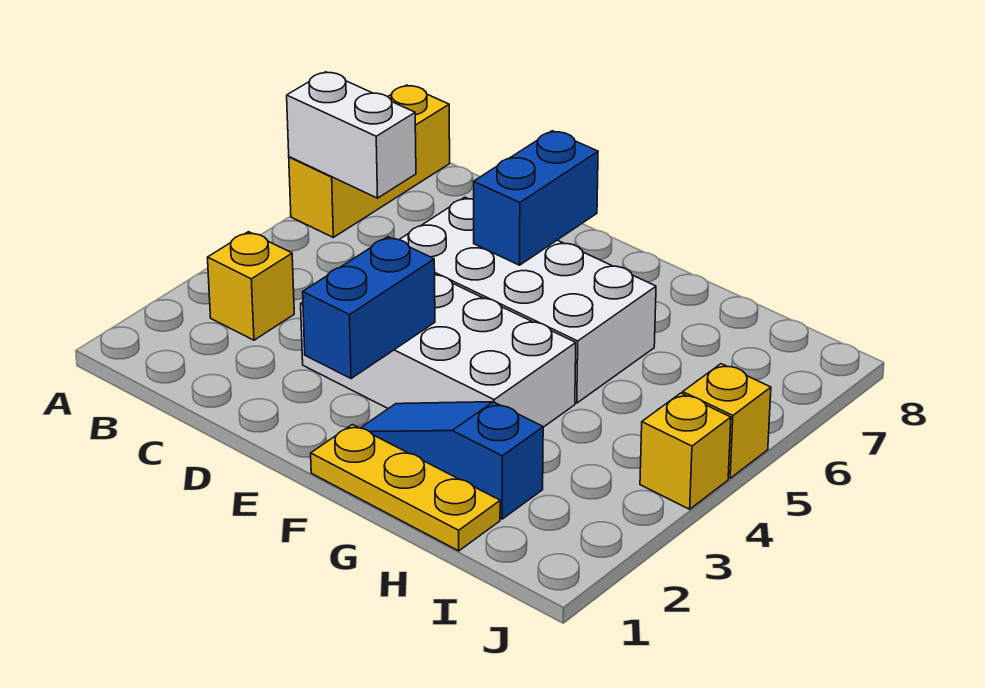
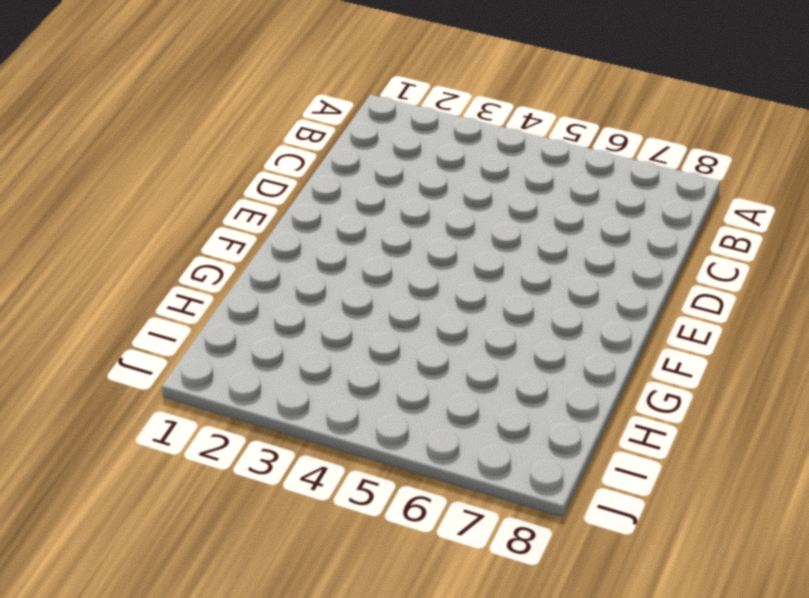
none -> yellow brick A6:A8 level 1
none -> yellow brick B3 level 1

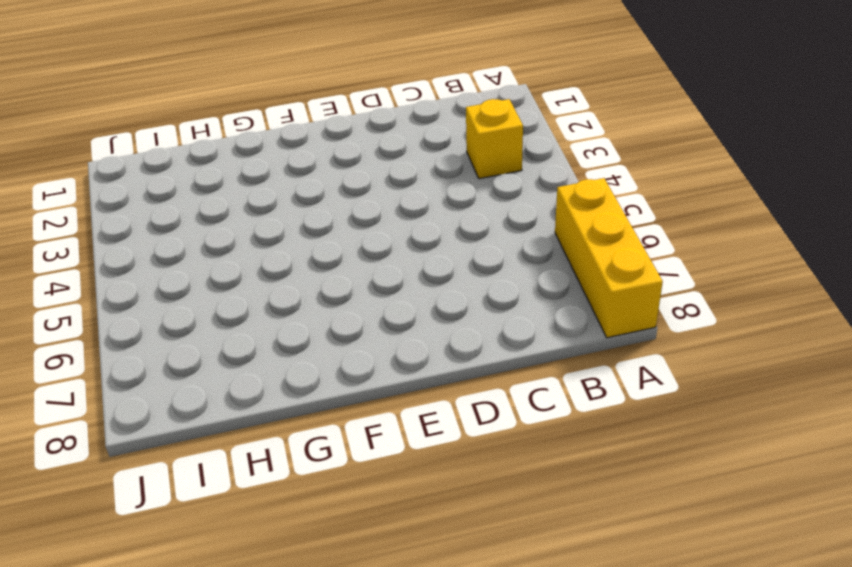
none -> white brick D3:G4 level 1
none -> white brick D5:G6 level 1

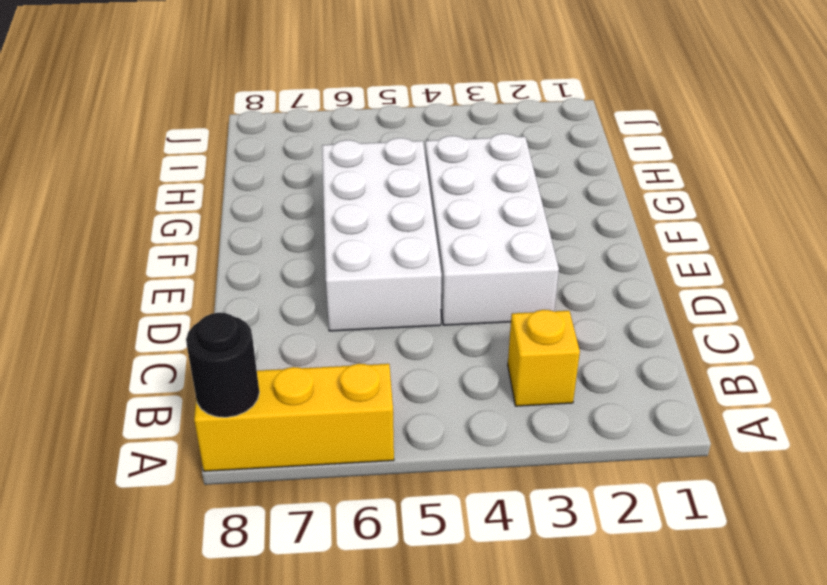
black round brick A8 level 2 -> none
none -> yellow plate F1:H1 level 1
none -> blue slope F2:H2 level 1 top H

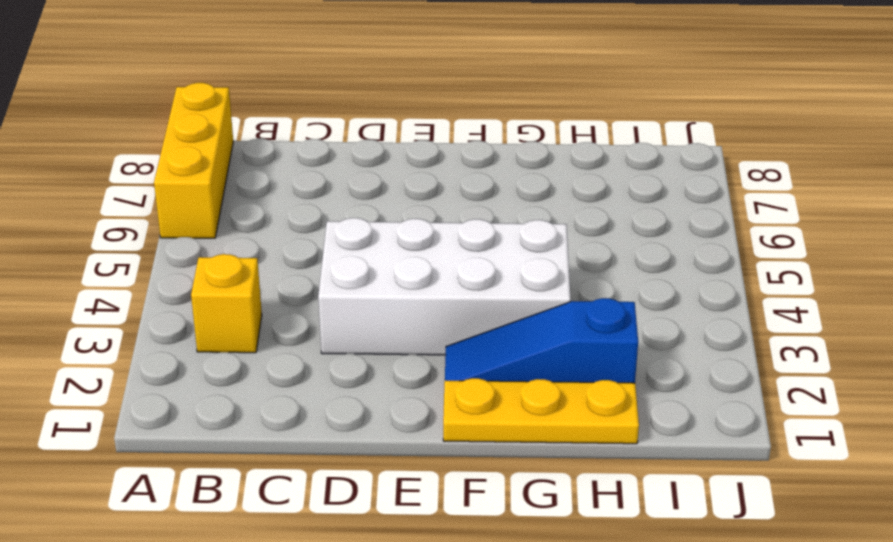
none -> white brick D5:G6 level 1
none -> yellow brick J4 level 1

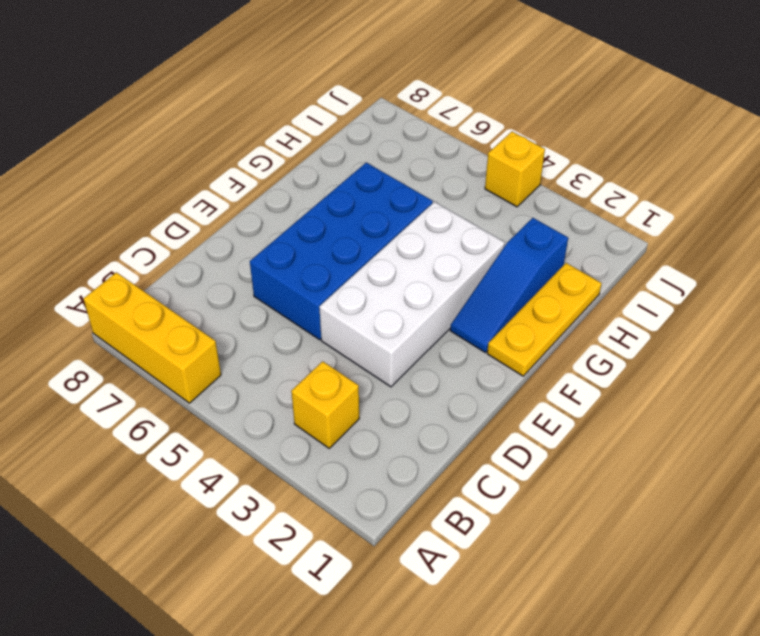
blue brick D5:G6 level 1 -> white brick D5:G6 level 1
none -> yellow brick J5 level 1
none -> white brick A6:B6 level 2

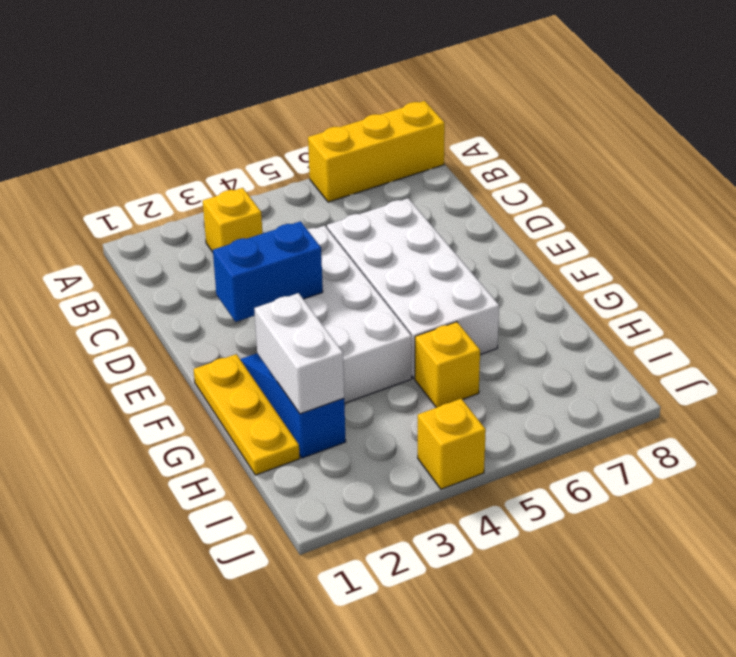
white brick G2:H2 level 2 -> white brick A6:B6 level 2
yellow brick H5 level 1 -> yellow brick J5 level 1
none -> blue brick E6:E7 level 2

